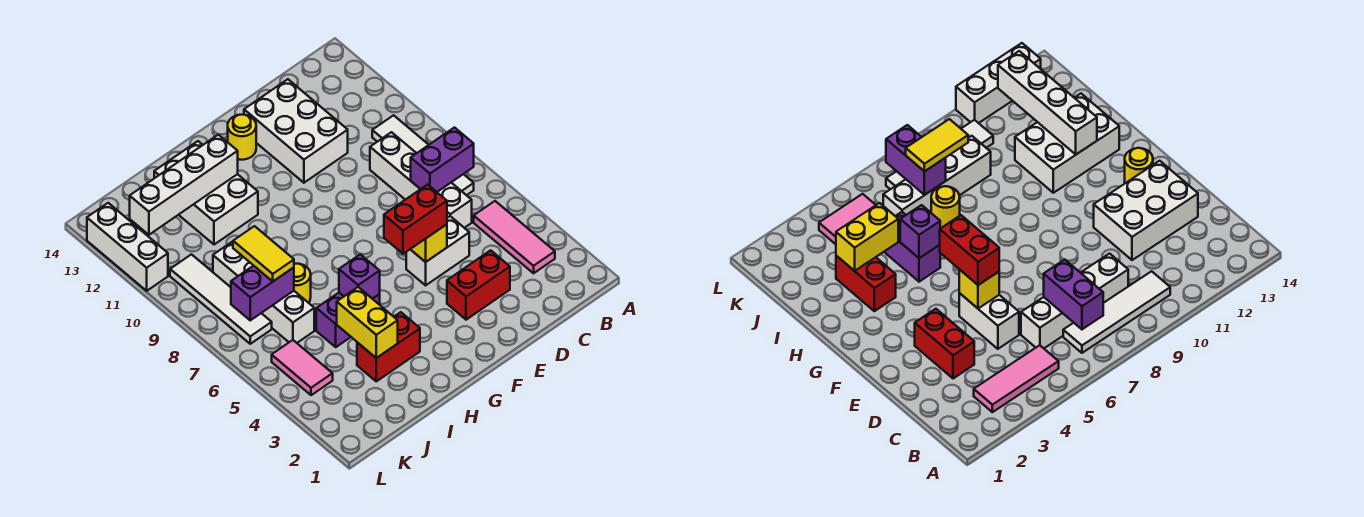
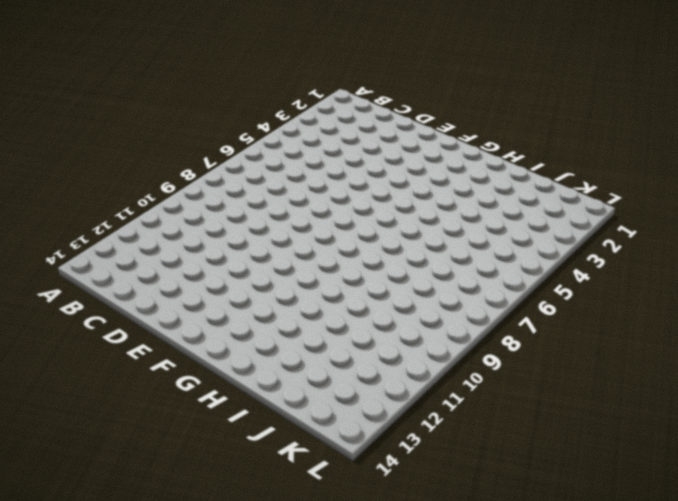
none -> pink tile B3:B5 level 1
none -> white tile B7:B10 level 1
none -> white brick C6:C9 level 1

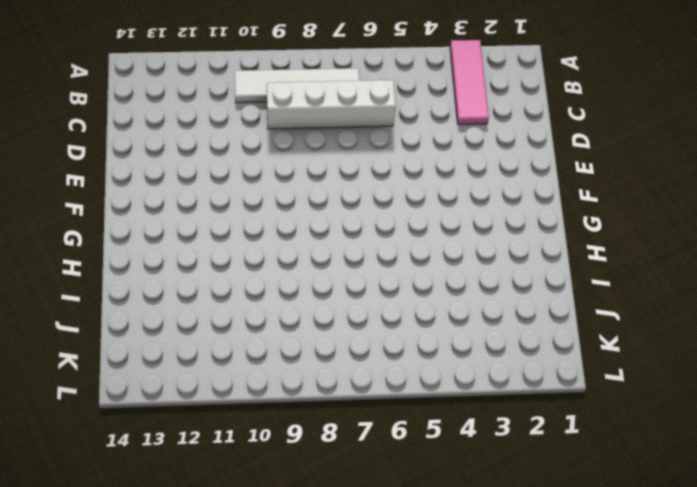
pink tile A3:C3 level 1 -> pink tile B3:B5 level 1
none -> red brick D3:E3 level 1
none -> white brick D5:E5 level 1
none -> white brick D11:E13 level 1

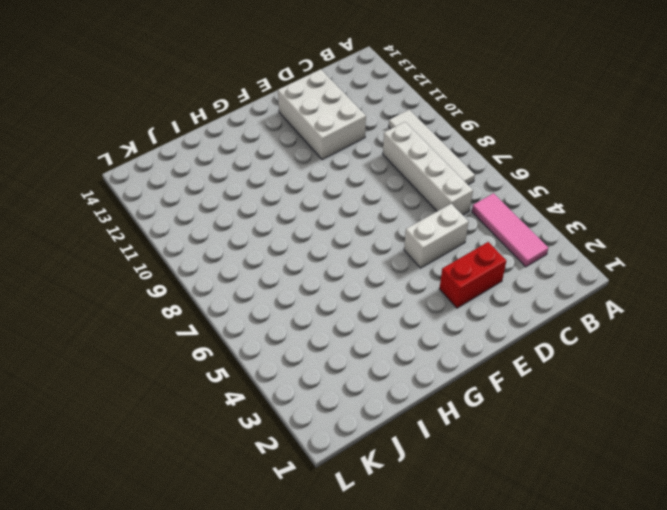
none -> yellow round brick F13 level 1
none -> red brick H3:I3 level 1
none -> purple brick H5:I5 level 1

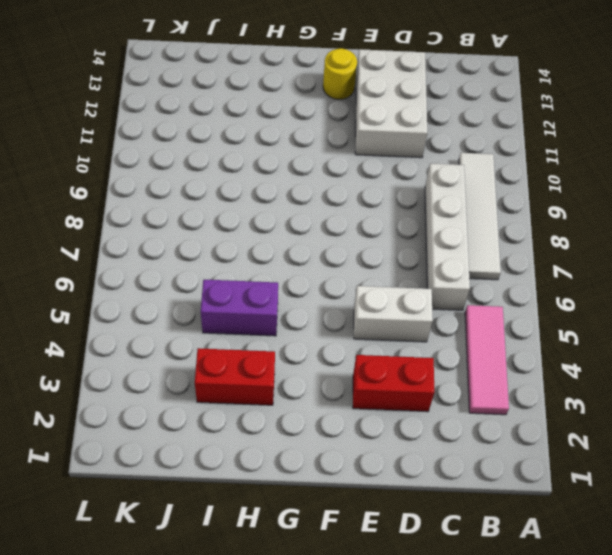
none -> white brick H11:I13 level 1
none -> yellow round brick I7 level 1
none -> white brick J6:J9 level 1

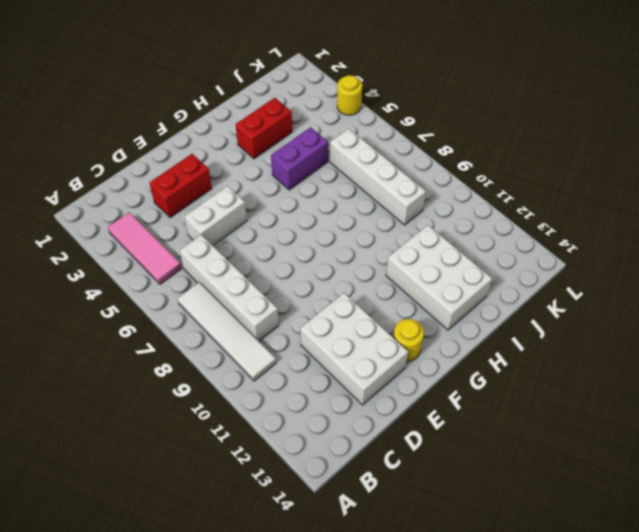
yellow round brick L4 level 1 -> yellow round brick I7 level 1
none -> pink tile K4:K5 level 1
none -> white tile K7:K10 level 1
none -> white brick L11:L13 level 1

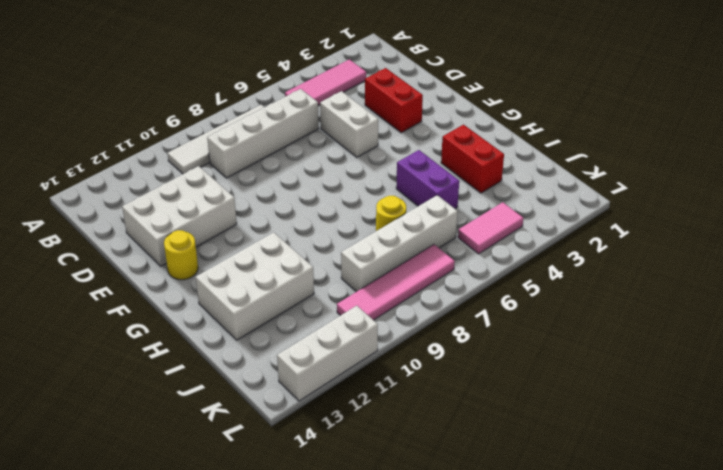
pink tile K7:K10 level 1 -> white tile K7:K10 level 1
none -> purple brick B7:C7 level 2
none -> yellow brick E5 level 2
none -> purple brick H5 level 2

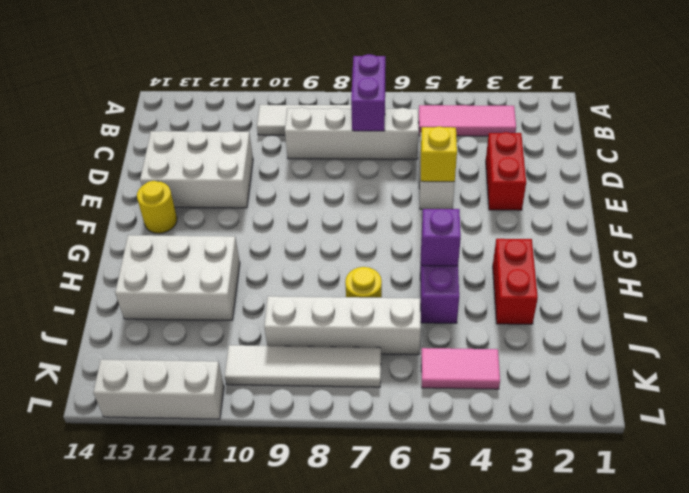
none -> white brick H12:K12 level 2
none -> yellow brick I3:I4 level 2
none -> purple brick J7:K7 level 2

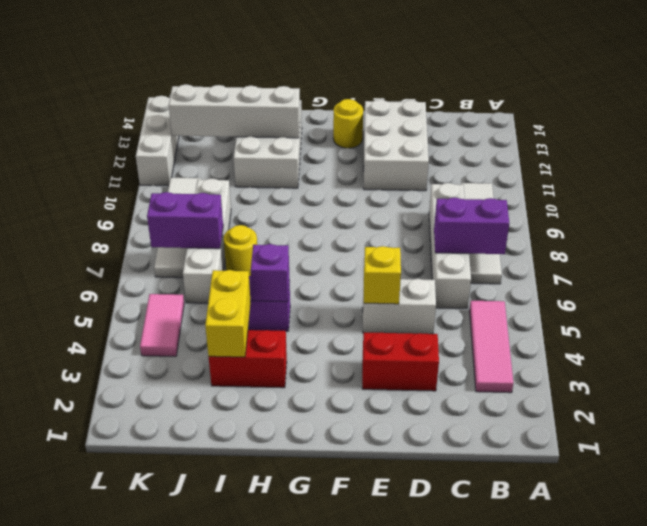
none -> red brick E5:F5 level 3
none -> yellow tile J7:J8 level 3

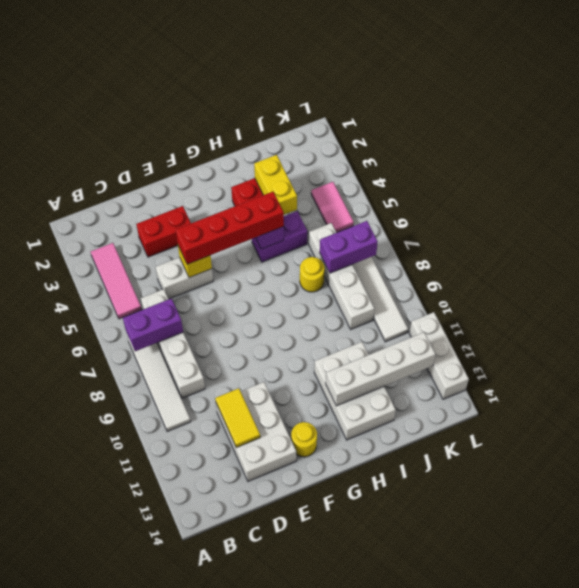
yellow tile D11:D12 level 2 -> yellow tile J7:J8 level 3
red brick E5:H5 level 3 -> red brick E5:F5 level 3

